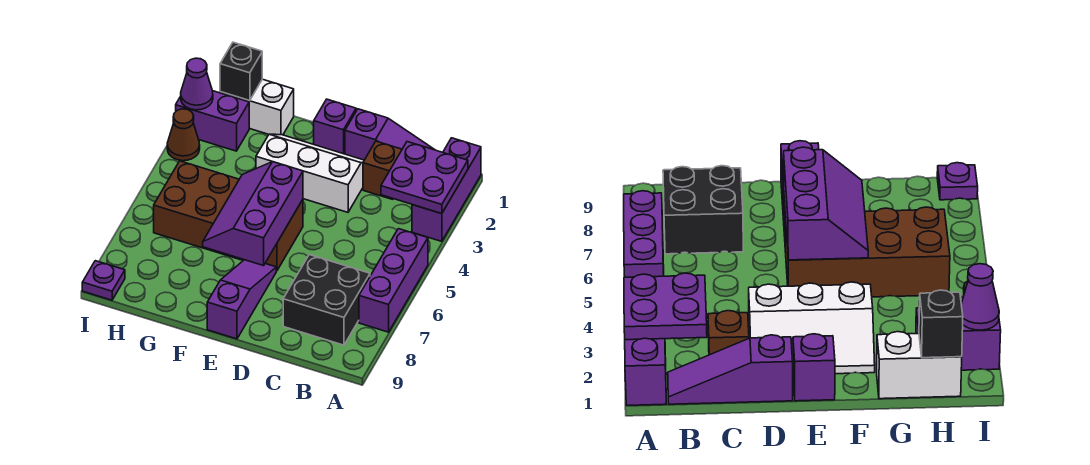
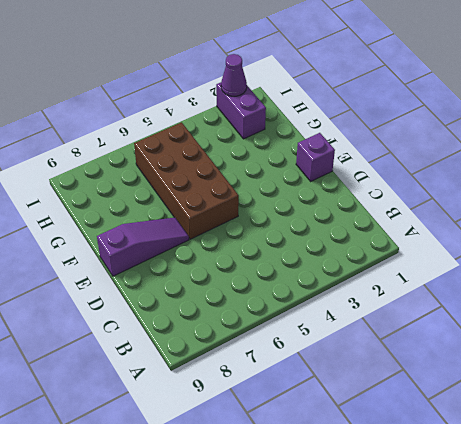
none -> purple brick A1:A3 level 1
none -> purple brick A5:A7 level 1
none -> purple slope B1:D1 level 1 top D

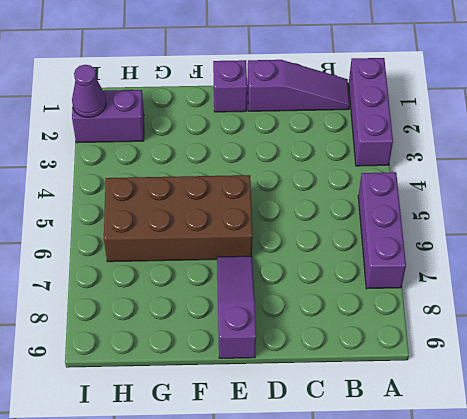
none -> black brick B7:C8 level 1
none -> brown brick C2 level 1
none -> white slope D2:F3 level 1 top 3

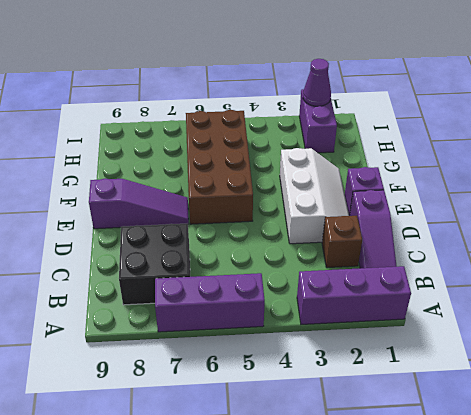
none -> white brick G1:H1 level 1
none -> brown cone I3 level 1
none -> purple plate I9 level 1

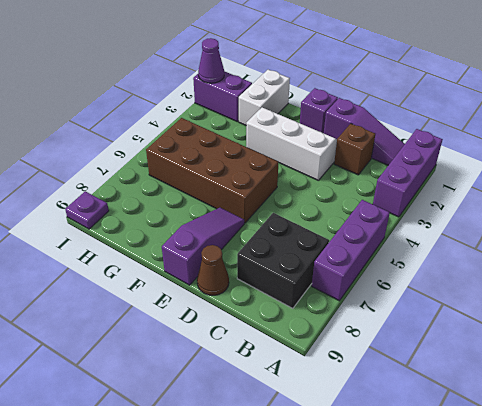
brown cone D9 level 1 -> brown cone I3 level 1
white brick G1:G2 level 1 -> white brick G1:H1 level 1
none -> purple plate A2:B3 level 2
none -> purple slope E5:F7 level 2 top E
none -> black brick H1 level 2

